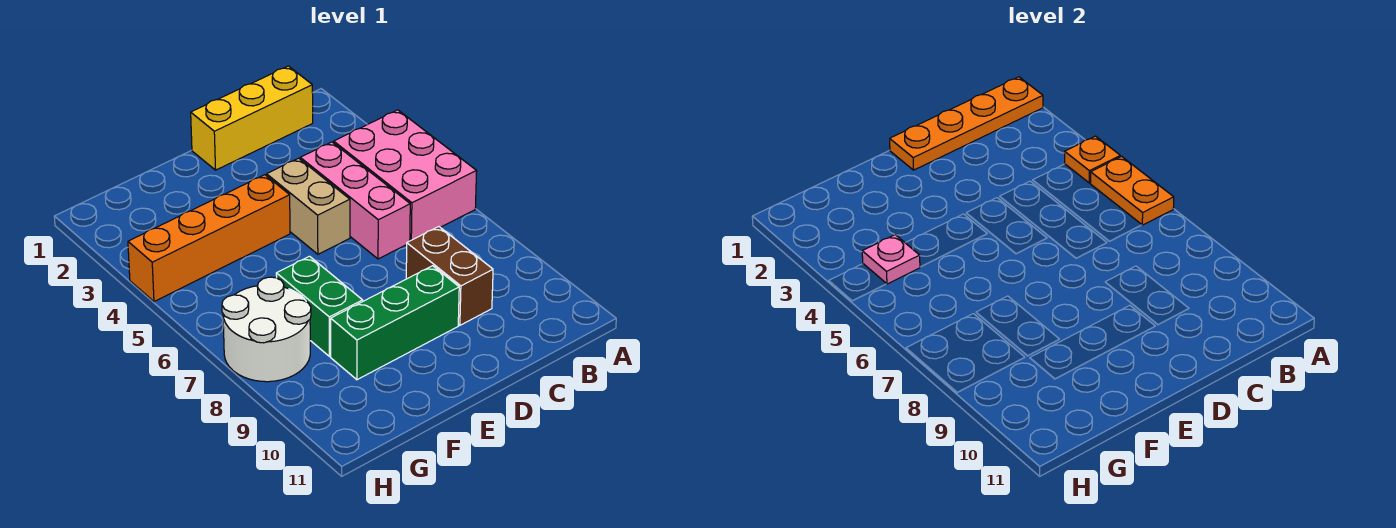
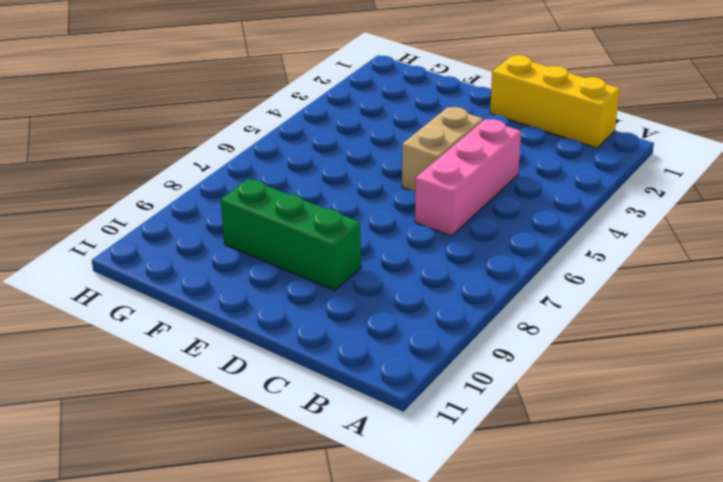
none -> pink brick A4:B6 level 1
none -> brown brick C8:C9 level 1
none -> orange brick E4:H4 level 1

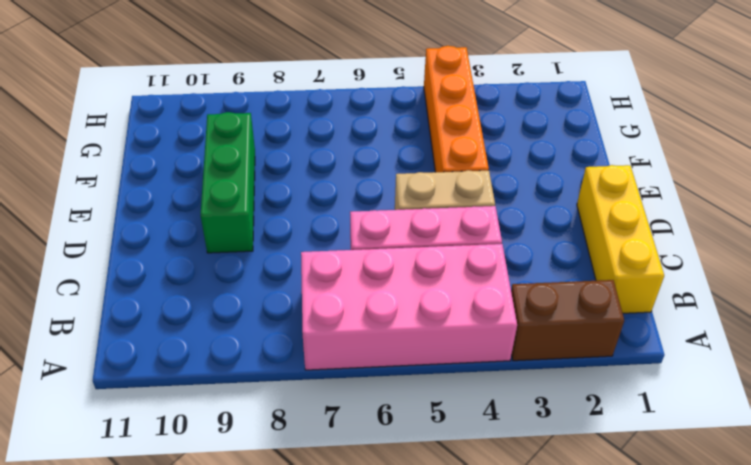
brown brick A2:A3 level 1 -> brown brick C8:C9 level 1
pink brick A4:B7 level 1 -> pink brick A4:B6 level 1
none -> green brick F7:F8 level 1
none -> white round brick G7:H8 level 1
none -> orange plate A1:D1 level 2

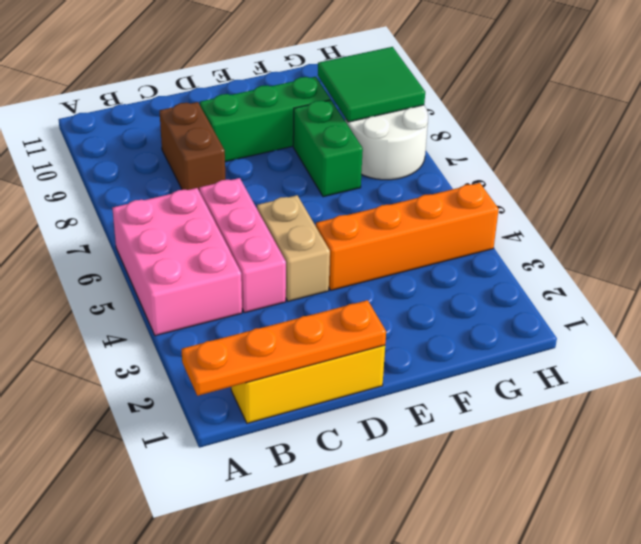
green tile G8:H9 level 2 -> none
none -> orange plate A4 level 2
none -> orange plate A5:A6 level 2
none -> pink plate G4 level 2

